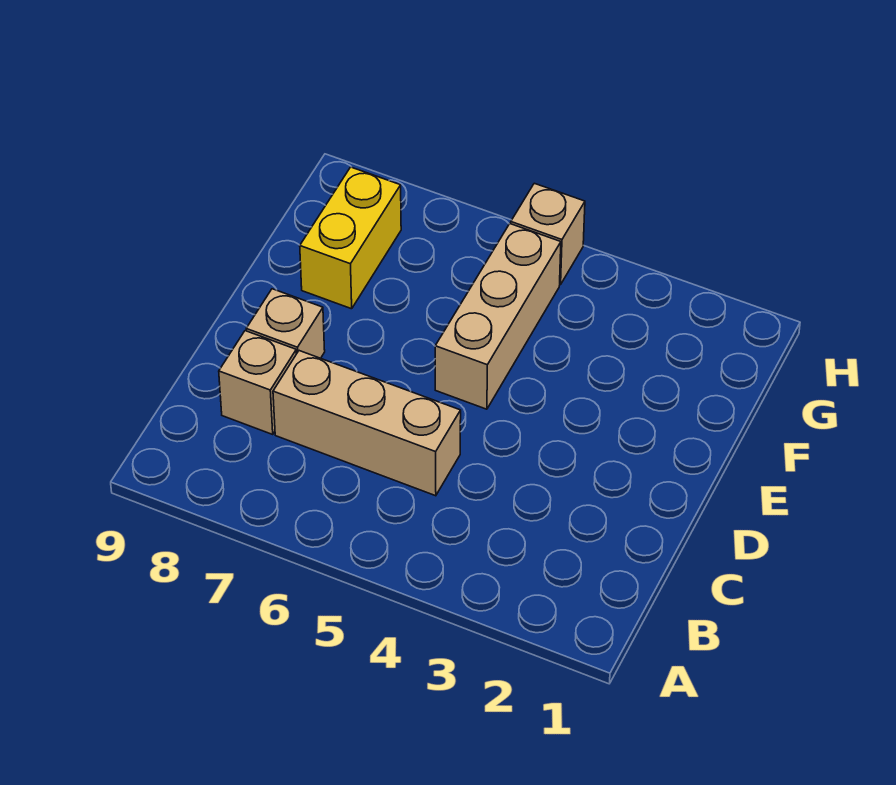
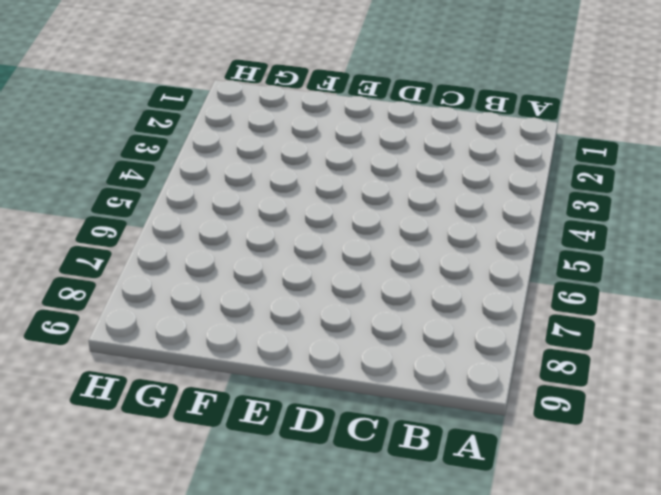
none -> tan brick C5:C7 level 1
none -> tan brick C8 level 1

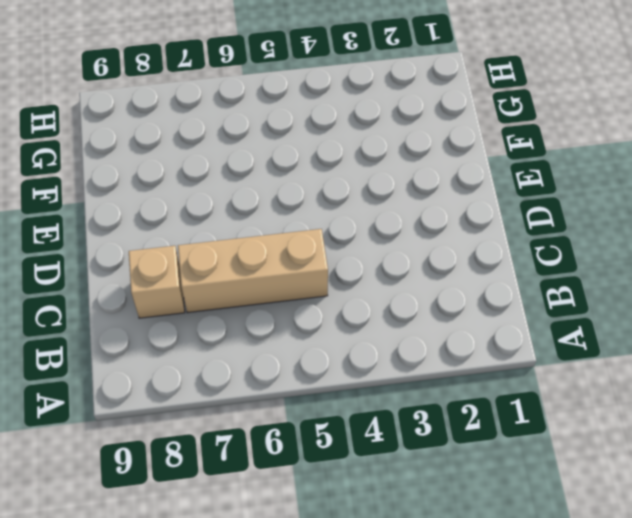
none -> tan brick D8 level 1
none -> tan brick E5:G5 level 1

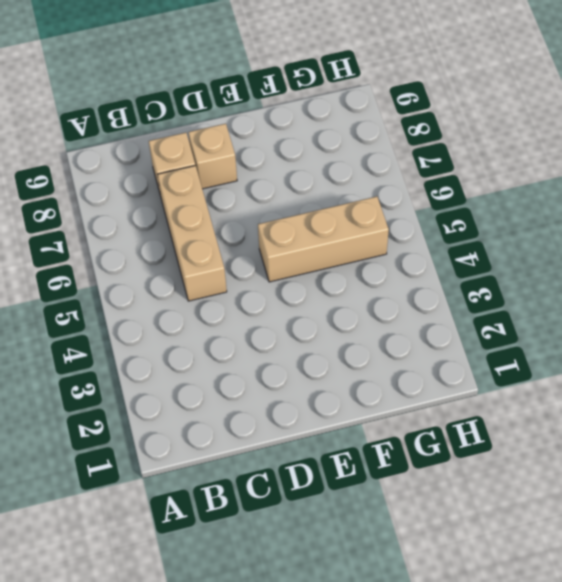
none -> yellow brick F8:G8 level 1
none -> tan brick H5 level 1

